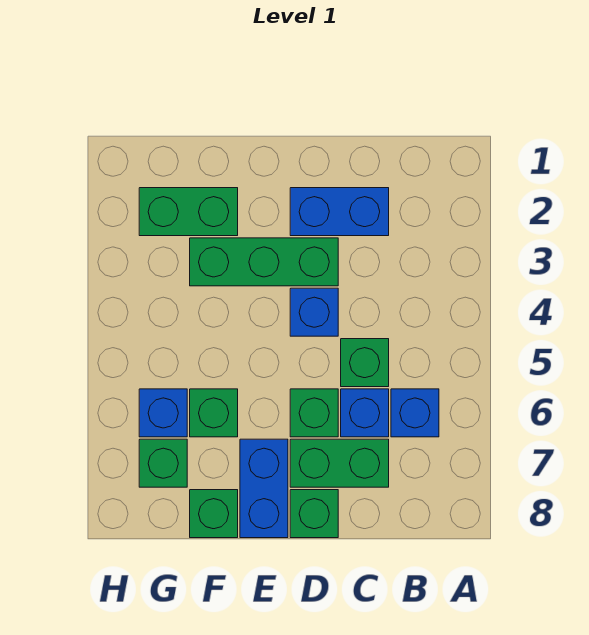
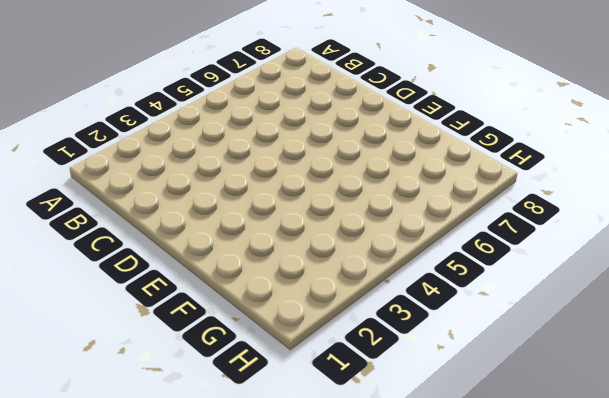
none -> blue brick B6 level 1
none -> blue brick C2:D2 level 1
none -> green brick C5 level 1

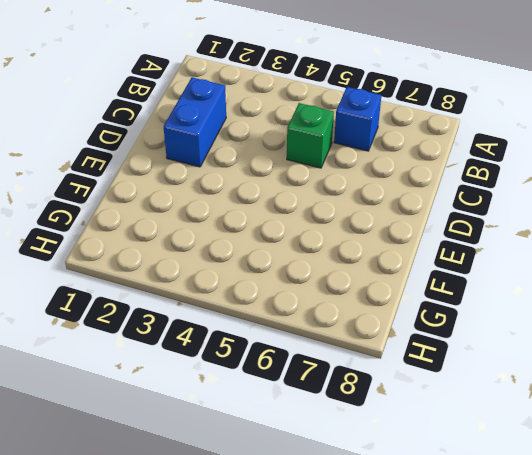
none -> blue brick C6 level 1
none -> green brick C7:D7 level 1
none -> green brick D3:F3 level 1

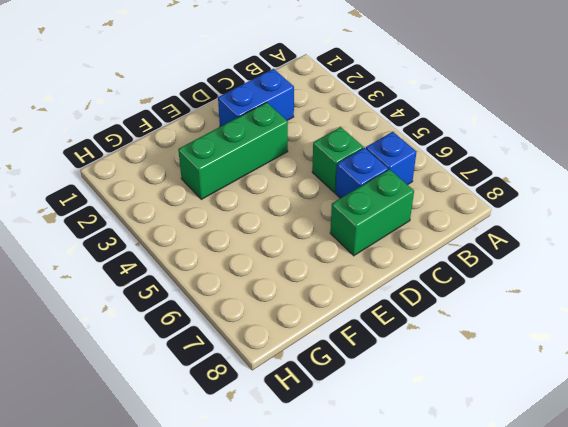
none -> blue brick D4 level 1
none -> green brick D6 level 1
none -> green brick D8 level 1

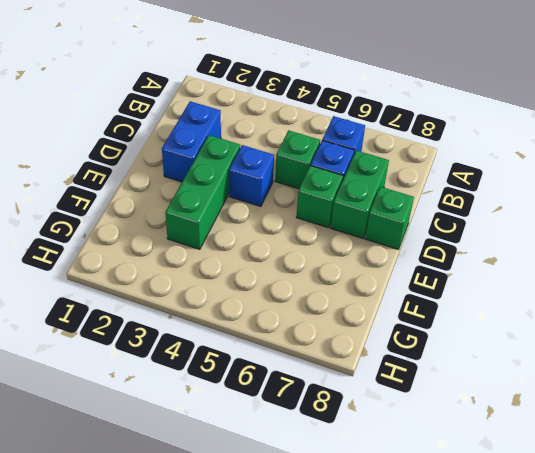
none -> blue brick E7:E8 level 1
none -> green brick F2:G2 level 1
none -> green brick F6 level 1

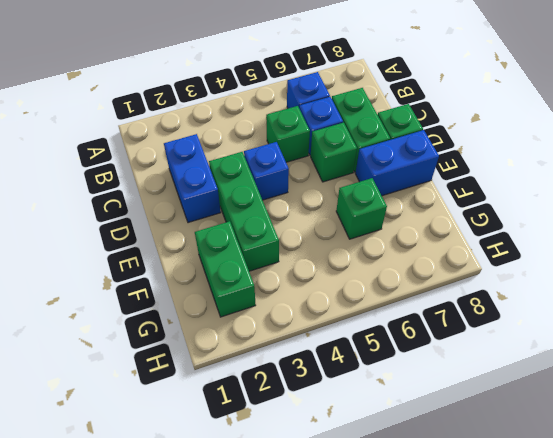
none -> green brick F8 level 1
none -> blue brick G6 level 1
none -> green brick G7 level 1

